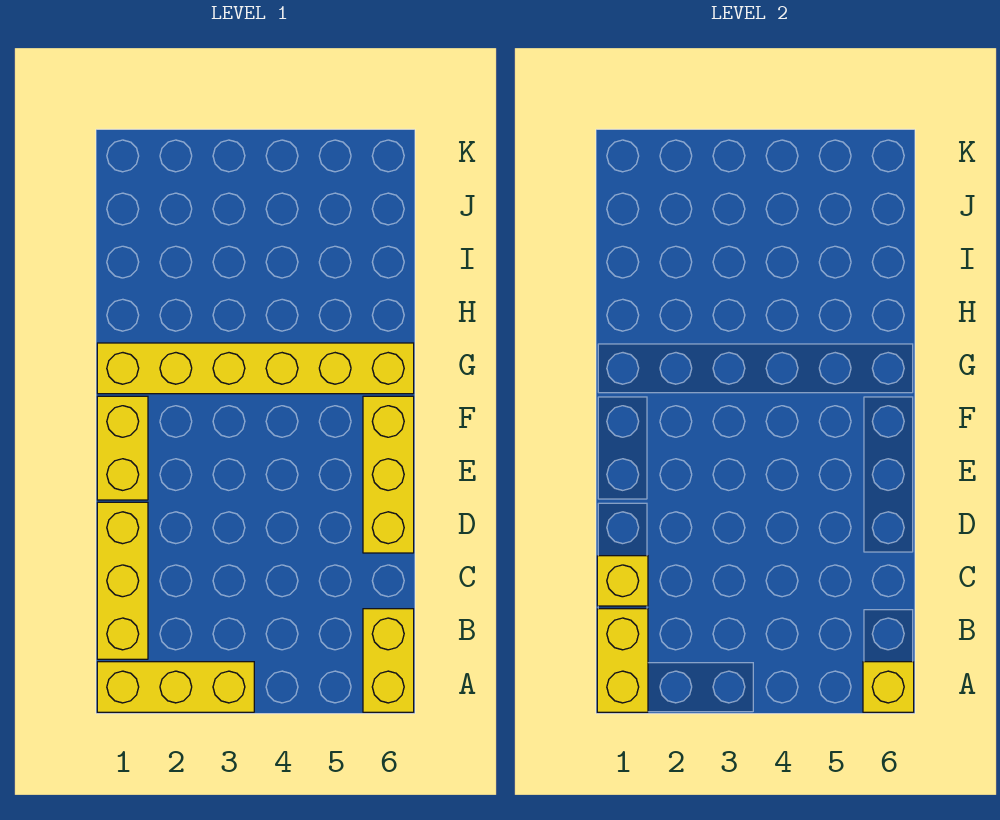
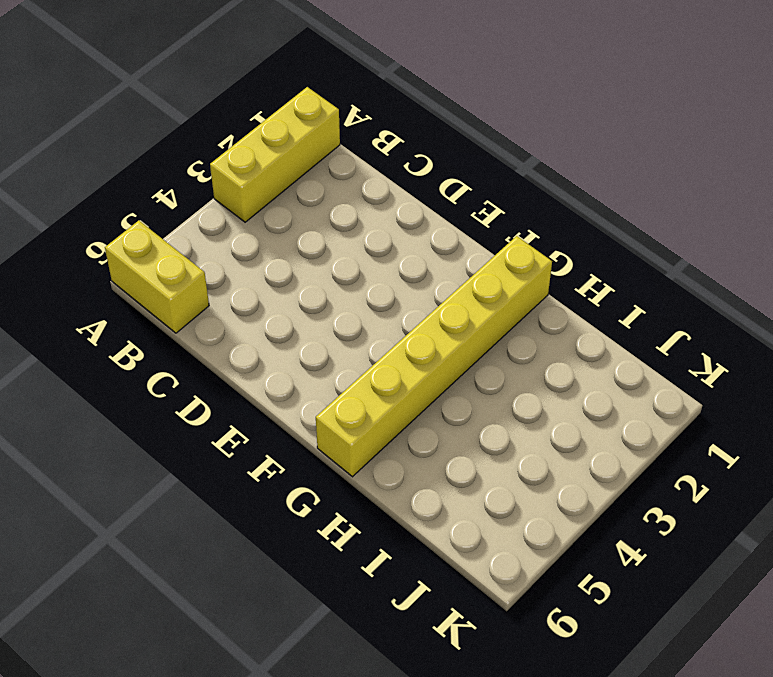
none -> yellow brick B1:D1 level 1
none -> yellow brick D6:F6 level 1

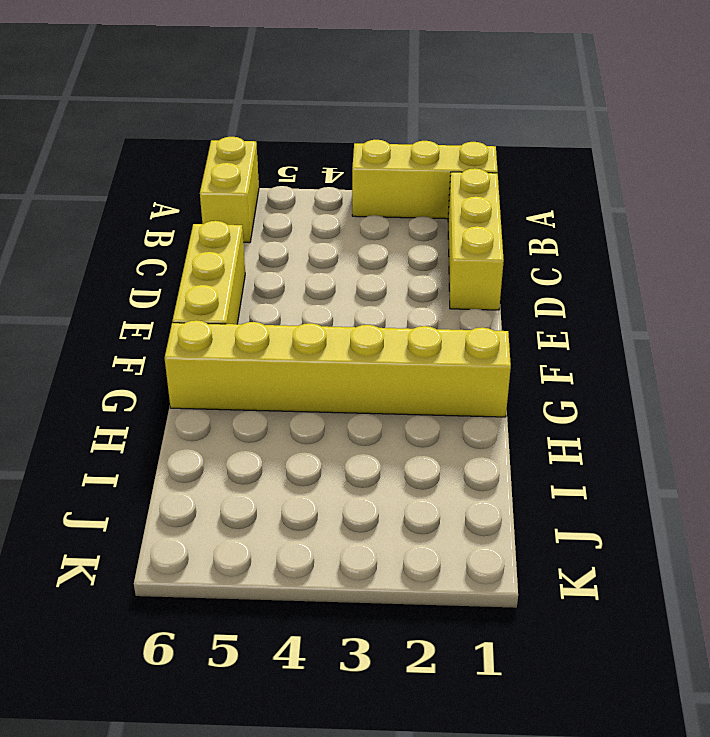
none -> yellow brick E1:F1 level 1
none -> yellow brick A1:B1 level 2

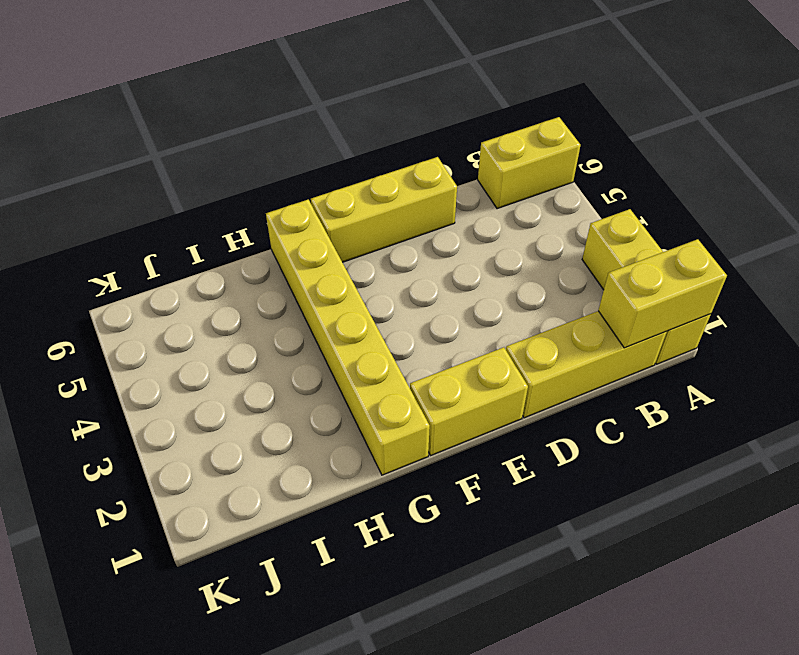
none -> yellow brick A6 level 2
none -> yellow brick C1 level 2

